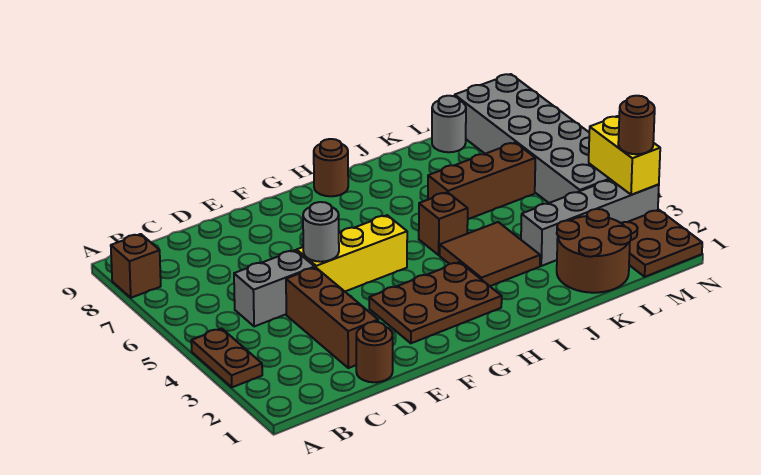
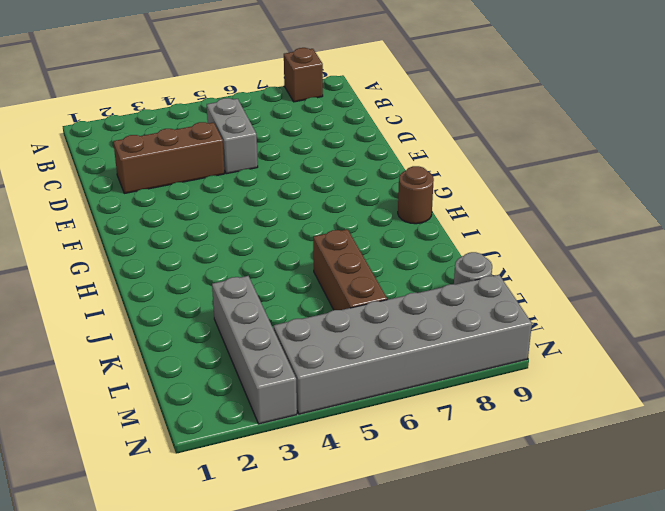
none -> brown plate A3:A4 level 1
none -> brown round brick D1 level 1
none -> yellow brick E5:G5 level 1

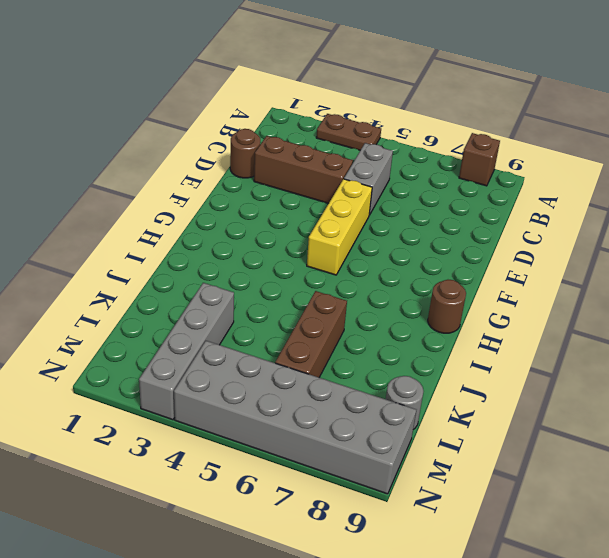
none -> brown plate F2:H3 level 1
none -> brown tile I3:J4 level 1
none -> brown brick I5 level 1

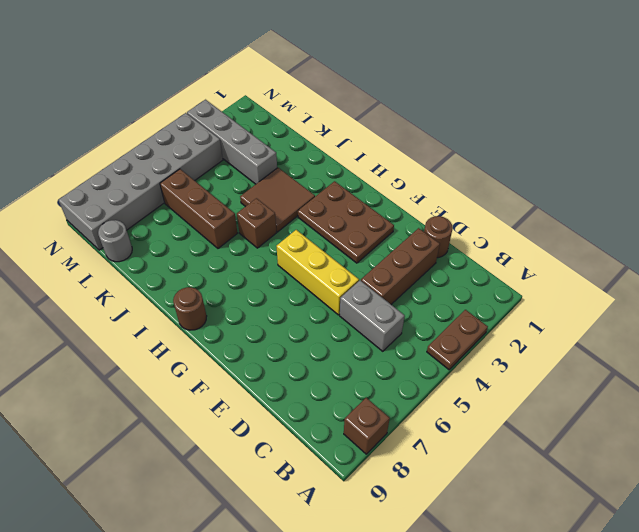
none -> brown round brick K1:L2 level 1
none -> brown plate M1:N2 level 1
none -> grey round brick E5 level 2

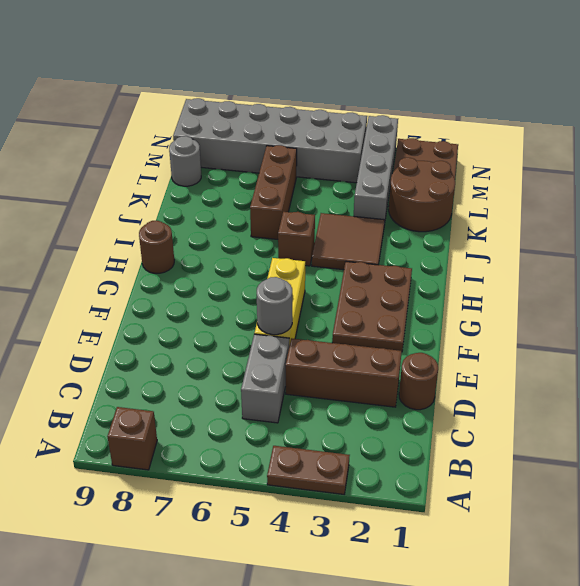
none -> yellow brick N3:N4 level 2
none -> brown round brick N3 level 3

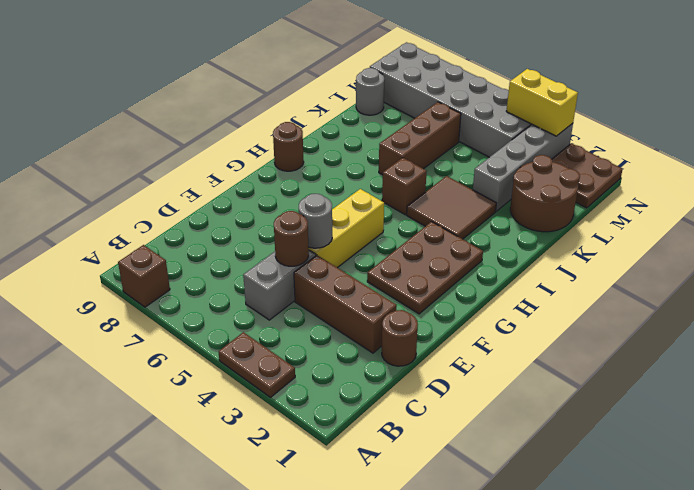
brown round brick D5 level 2 -> brown round brick N3 level 3

